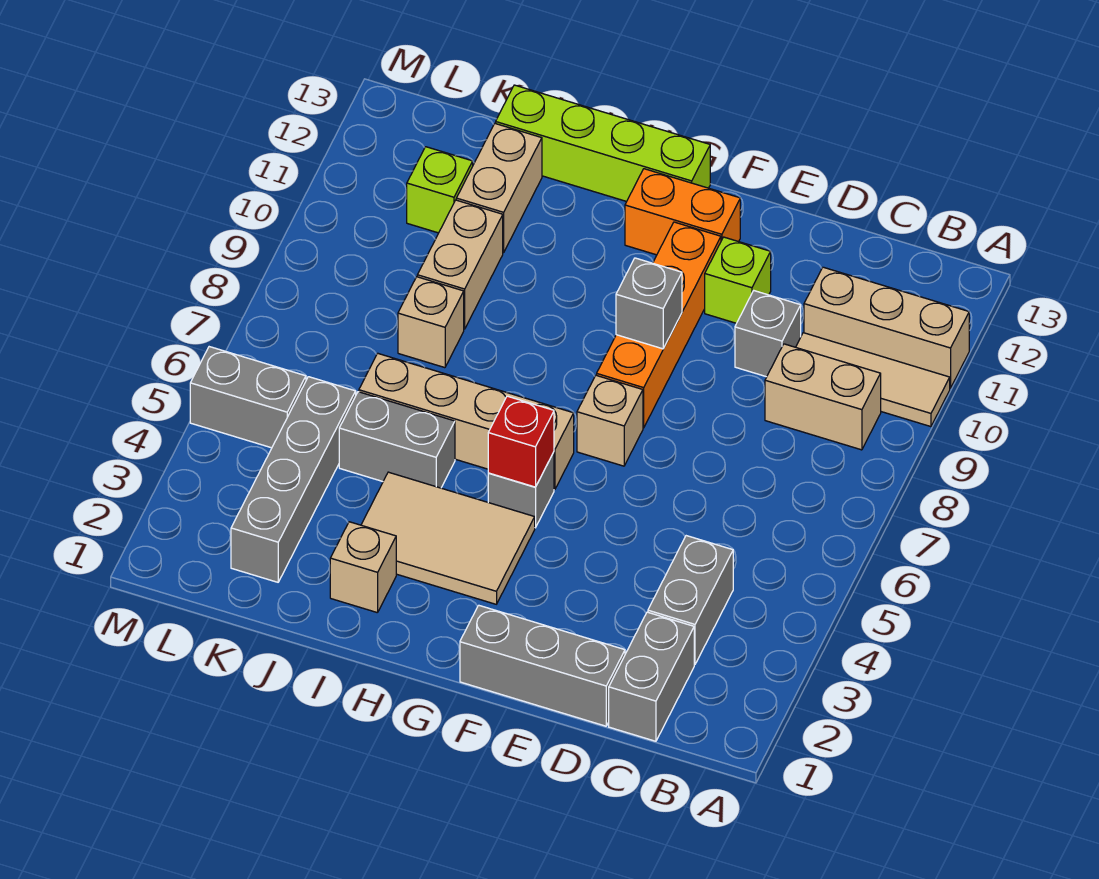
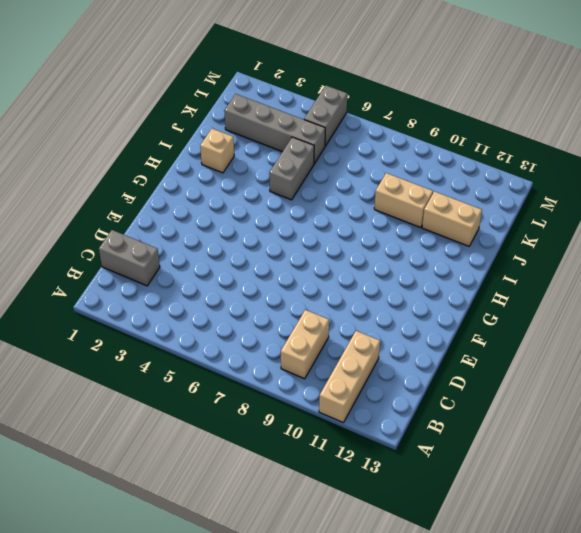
none -> tan tile A10:C10 level 1
none -> grey brick C3:C4 level 1
none -> grey brick D1:F1 level 1

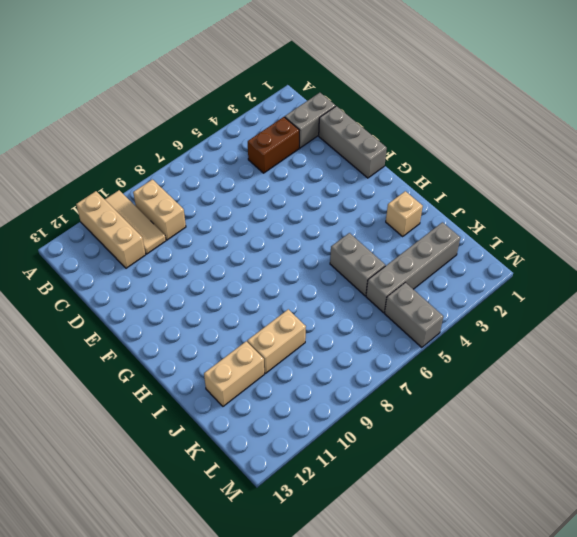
brown brick C3:C4 level 1 -> grey brick C3:C4 level 1
none -> grey brick D10 level 1
none -> lime brick E11 level 1
none -> tan brick F7 level 1

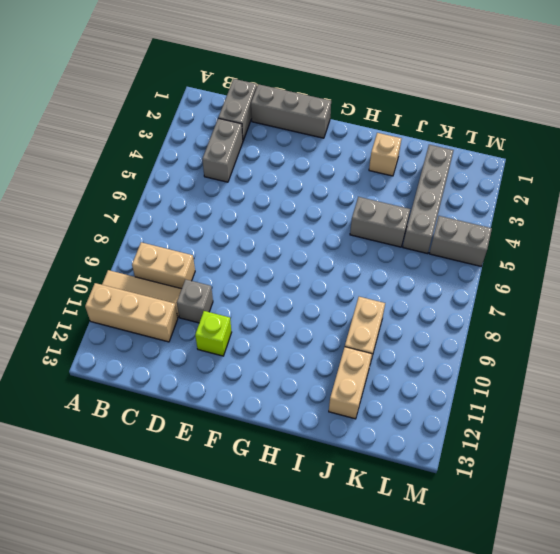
none -> tan brick F7 level 1
none -> orange brick F8:F11 level 1
none -> orange brick F12:G12 level 1

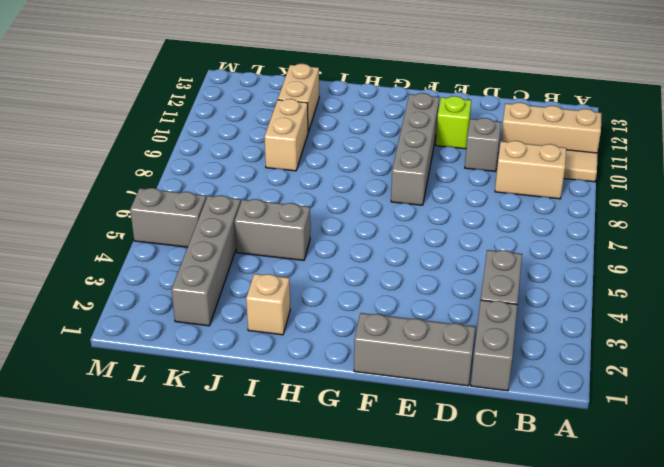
grey brick F8:F11 level 1 -> orange brick F8:F11 level 1
none -> tan brick F7 level 1
none -> orange brick F12:G12 level 1
none -> tan tile G3:I4 level 1

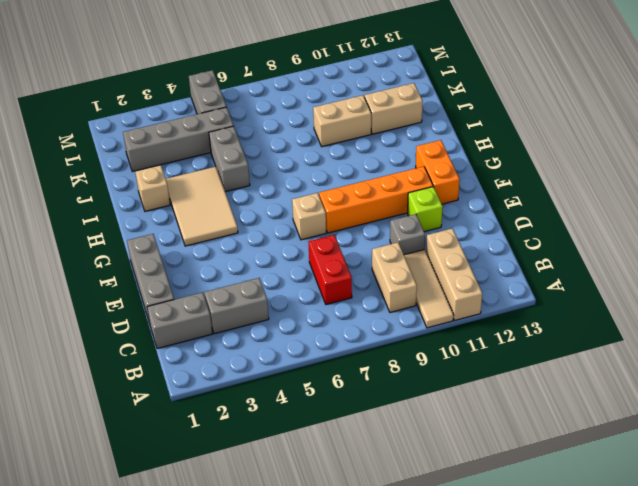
red brick C7:D7 level 1 -> none
none -> grey brick G5 level 1
none -> tan brick G6:J6 level 1
none -> lime brick G13:J13 level 1

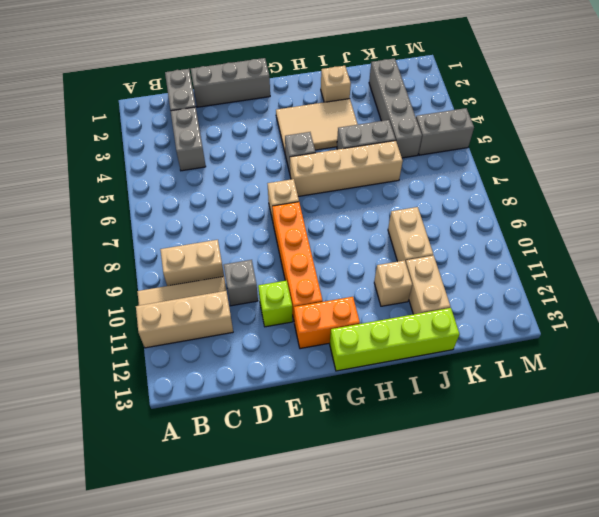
tan brick I11 level 1 -> tan brick J8 level 1
none -> lime brick K11 level 1
none -> grey brick F9 level 2
none -> red brick G5 level 2

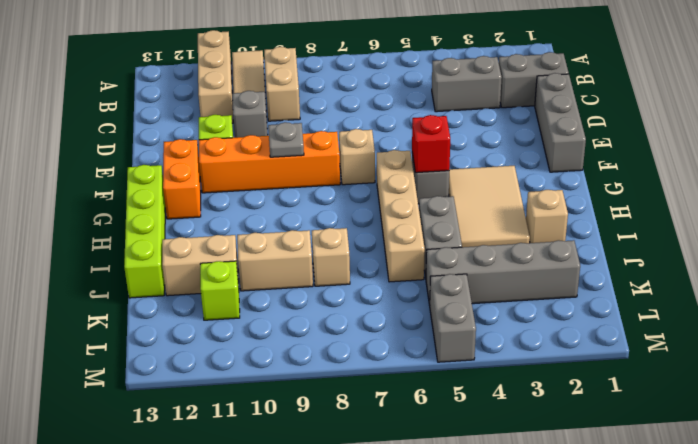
grey plate F9 level 2 -> grey brick F9 level 2

